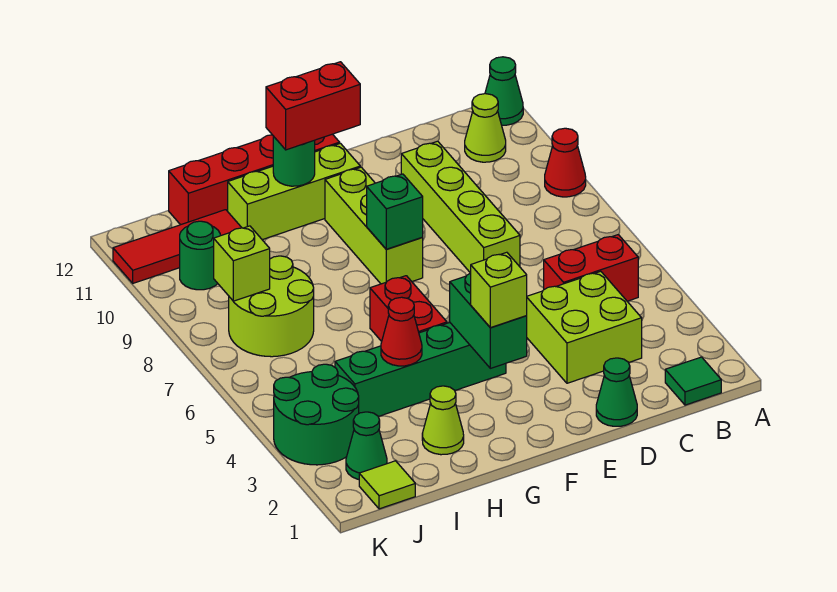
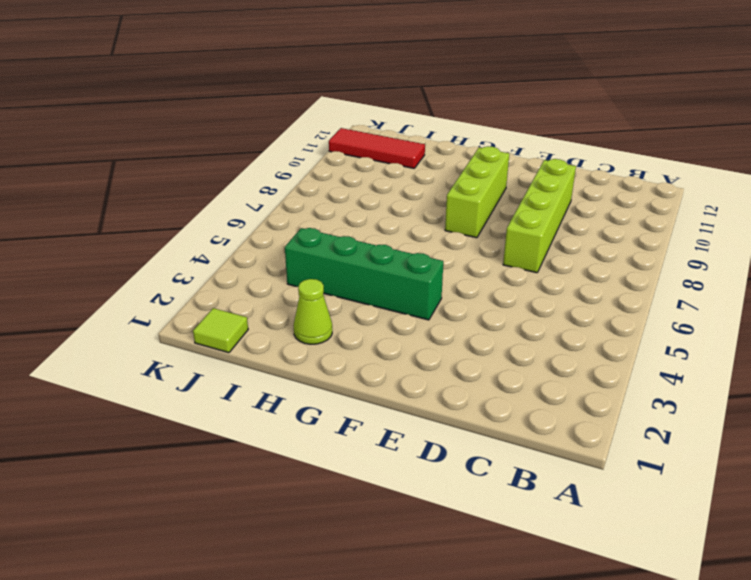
none -> red cone A9 level 1
none -> green cone A12 level 1
none -> green tile B1 level 1

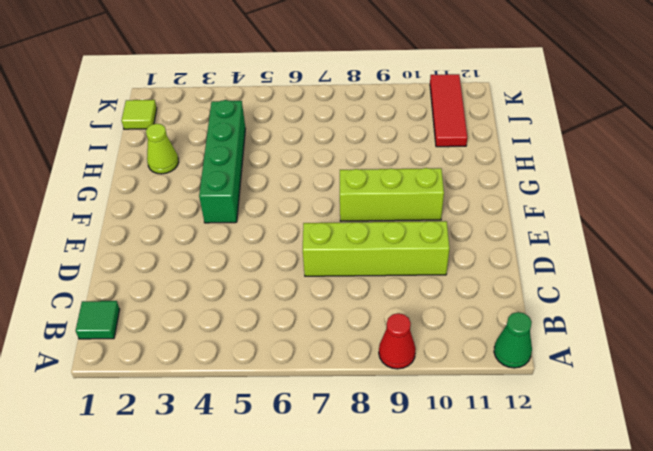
none -> red brick B5:C5 level 1
none -> lime cone B11 level 1
none -> lime brick C3:D4 level 1

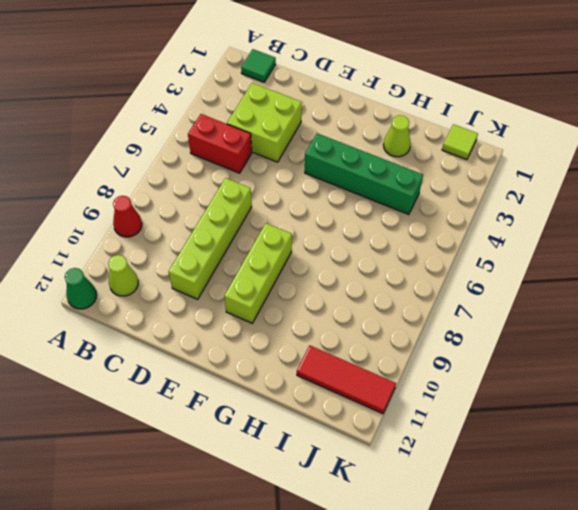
none -> green cone D1 level 1
none -> lime brick F11:H11 level 1
none -> red brick F12:I12 level 1

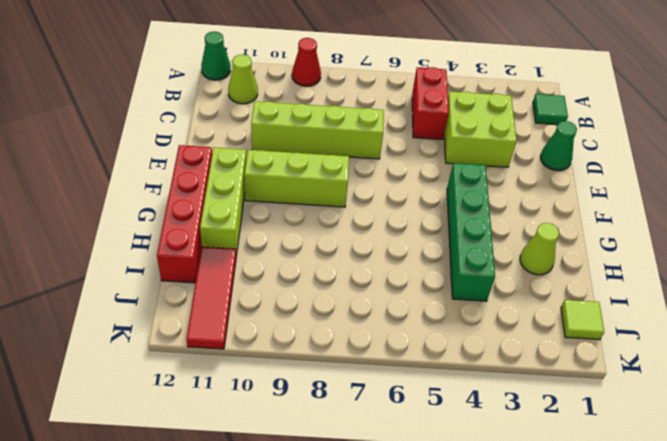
none -> red brick G5:G6 level 1
none -> lime round brick I7:J8 level 1
none -> green cone J2 level 1

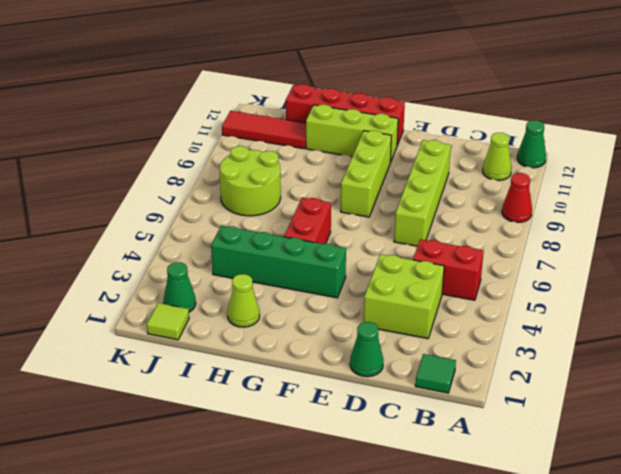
none -> green round brick J3:K4 level 1
none -> green round brick J10 level 1
none -> green brick F3:F4 level 2

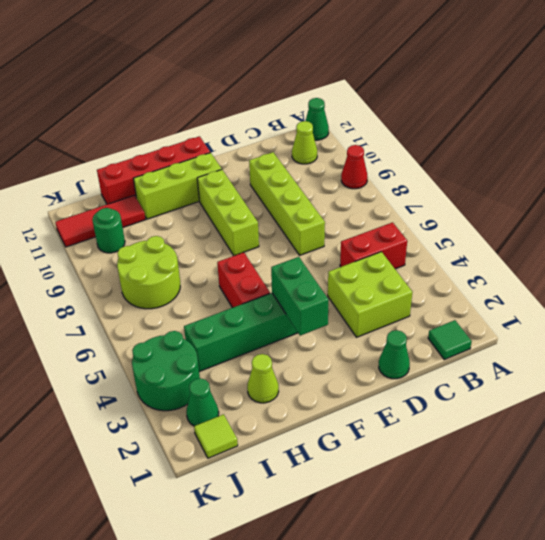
none -> green brick F8 level 2
none -> green round brick G11 level 2
none -> red cone H4 level 2

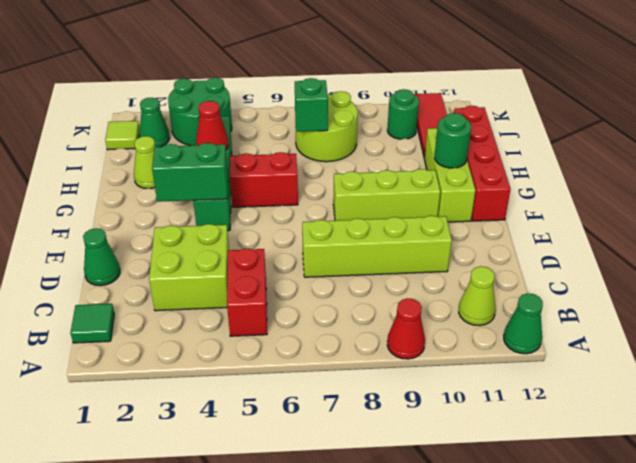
green brick I7 level 2 -> green brick F8 level 2
none -> lime brick J8 level 2
none -> lime brick F3 level 3
none -> red brick F11:G11 level 3

